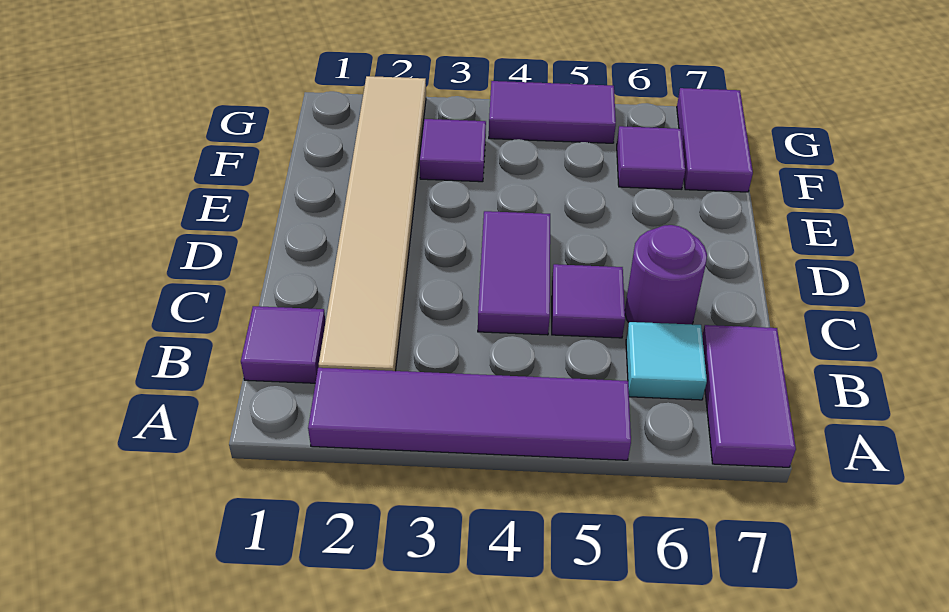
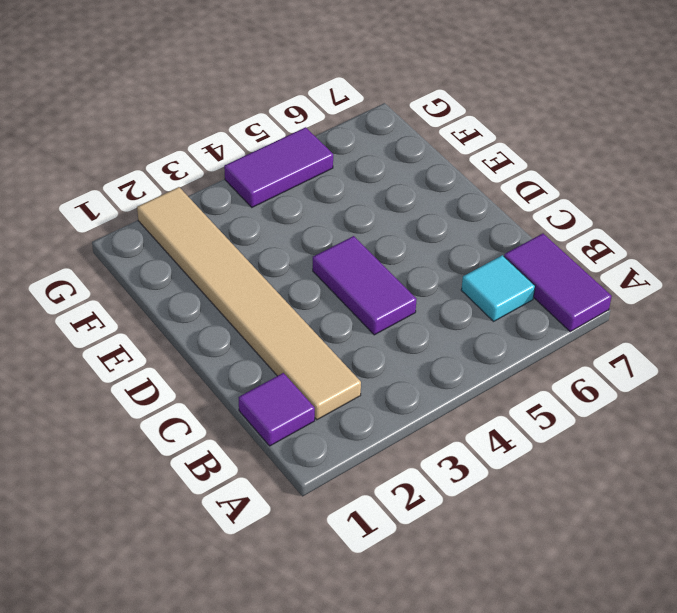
none -> purple tile A2:A5 level 1
none -> purple tile C5 level 1
none -> purple round brick C6 level 1

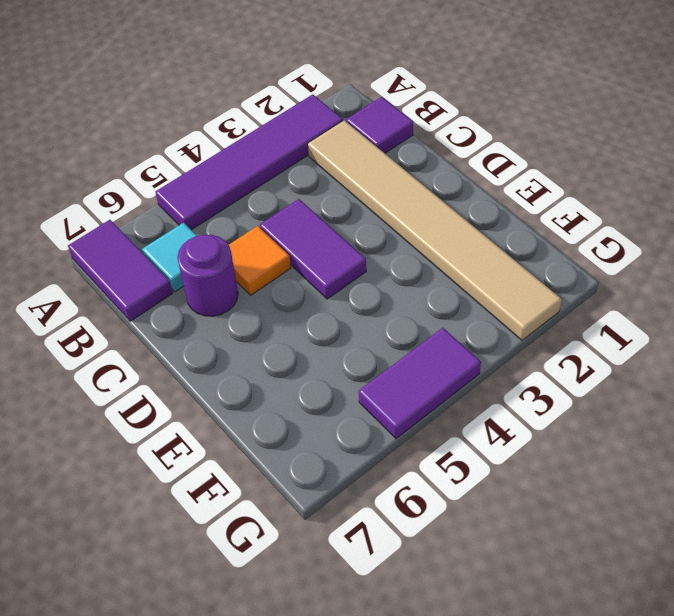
orange tile C5 level 1 -> purple tile C5 level 1
none -> purple tile F3 level 1
none -> purple tile F6 level 1
none -> purple tile F7:G7 level 1

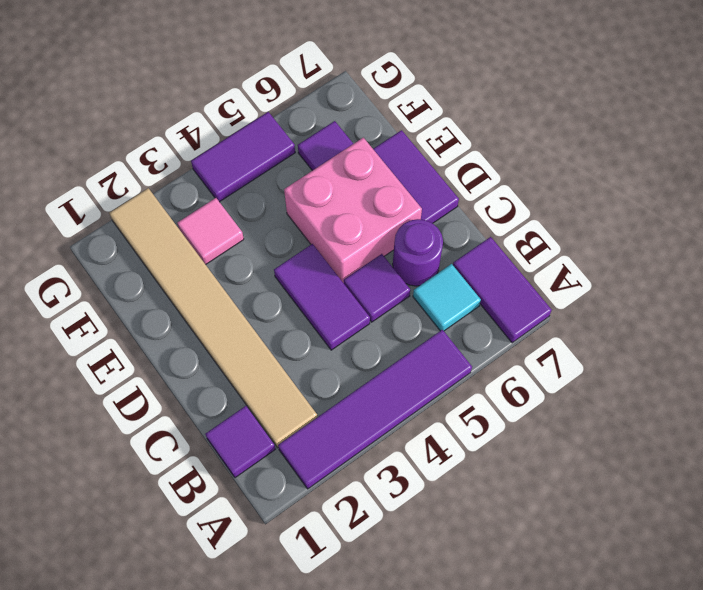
pink brick D5:E6 level 1 -> none
purple tile D7:E7 level 1 -> purple tile F7:G7 level 1
pink tile F3 level 1 -> purple tile F3 level 1

